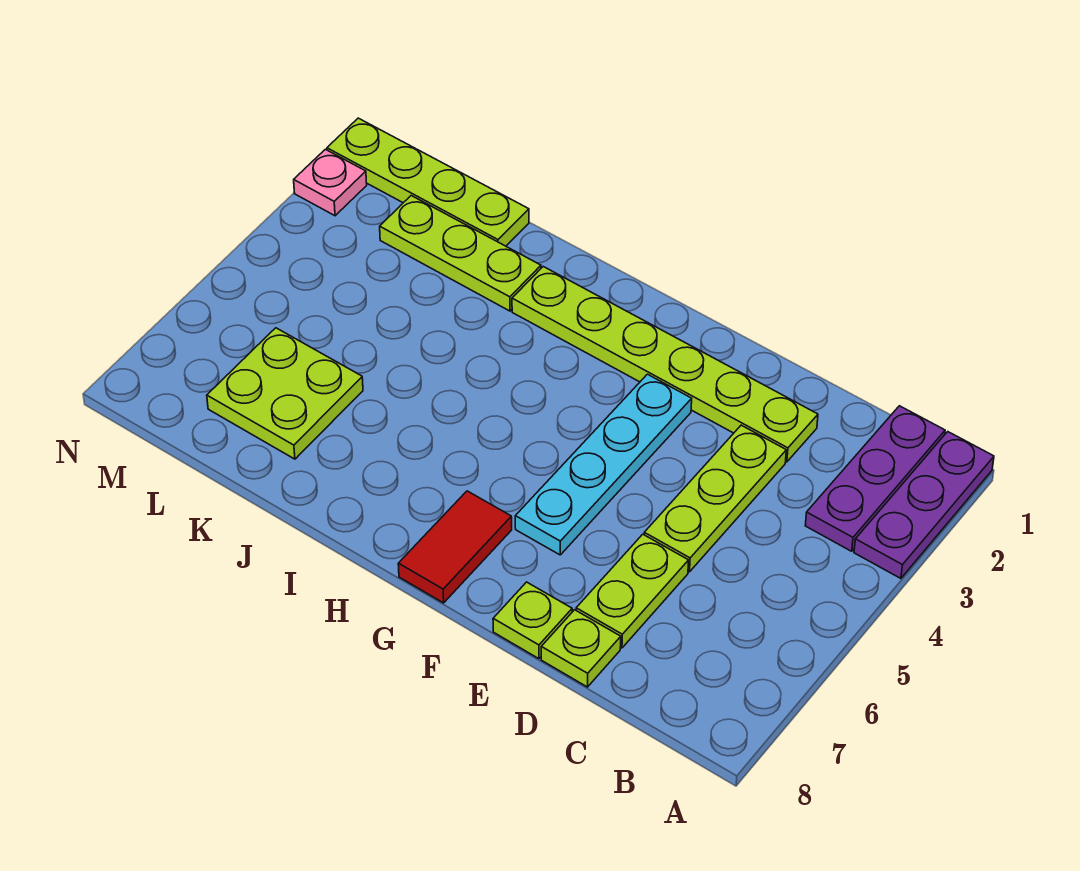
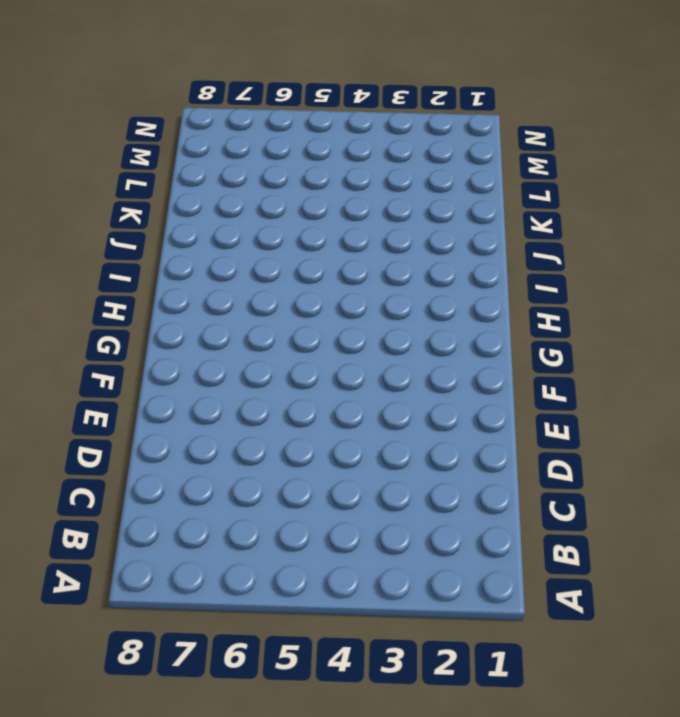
none -> purple plate A1:A3 level 1
none -> purple plate B1:B3 level 1
none -> lime plate D2:I2 level 1

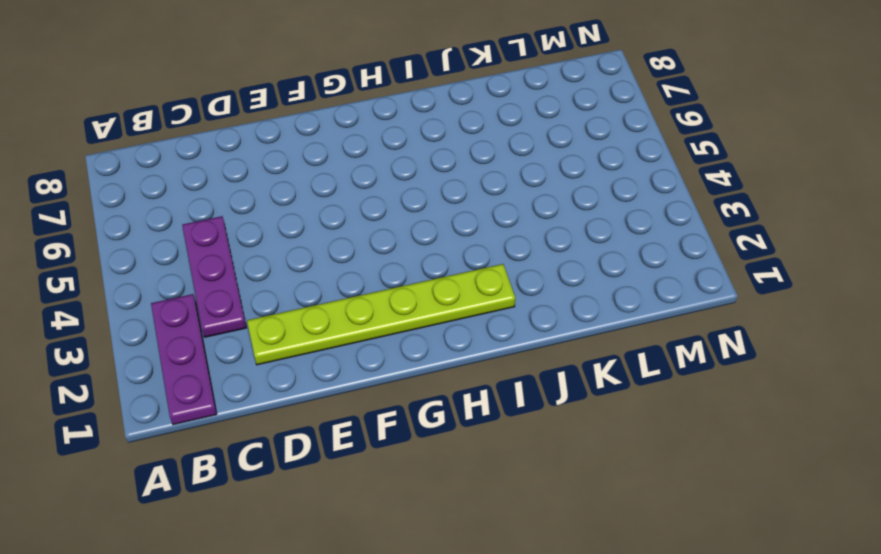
purple plate C3:C5 level 1 -> purple plate A1:A3 level 1
none -> lime plate D3:D5 level 1
none -> lime plate D6:D7 level 1
none -> lime plate D8 level 1

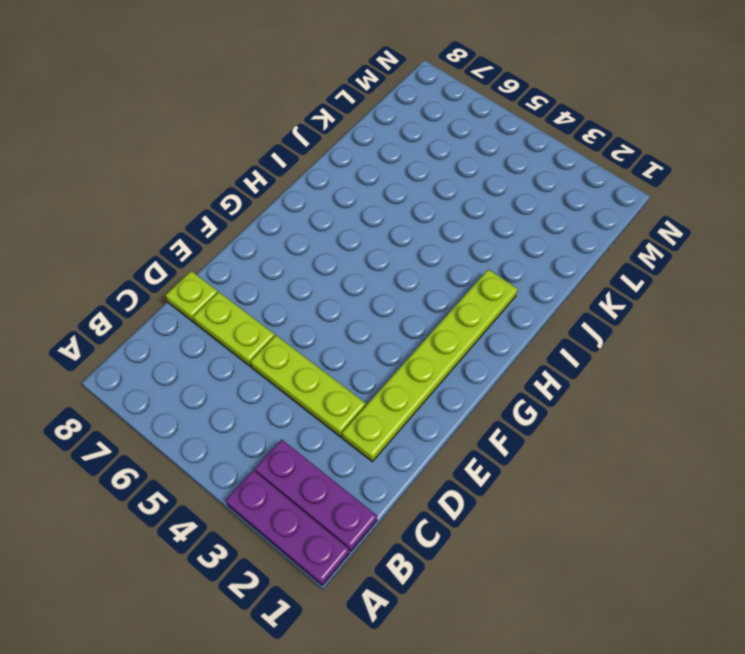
none -> lime plate E8 level 1
none -> cyan plate F3:F6 level 1
none -> red tile G7:G8 level 1

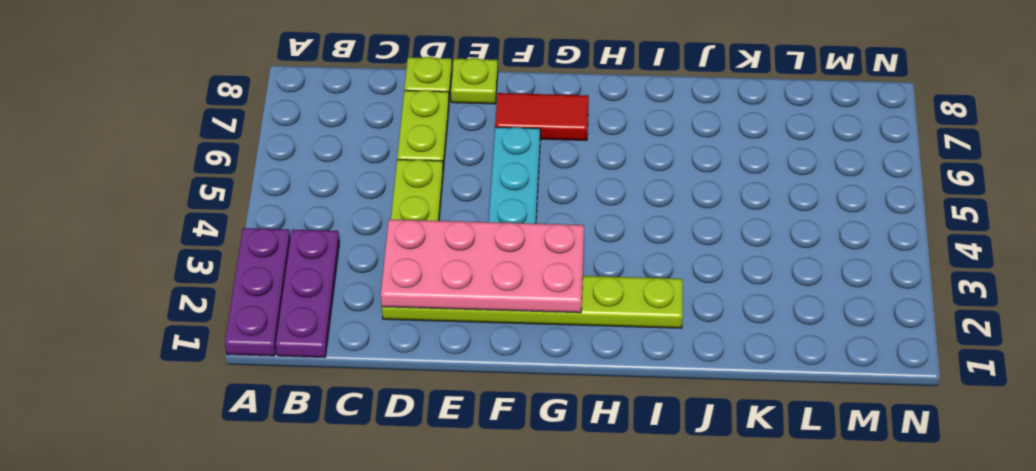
pink plate D2:G3 level 2 -> none
red tile F7:G7 level 1 -> red tile G7:G8 level 1
none -> lime plate J2:L2 level 1
none -> lime plate K1:N1 level 1
none -> lime plate K6:L7 level 1

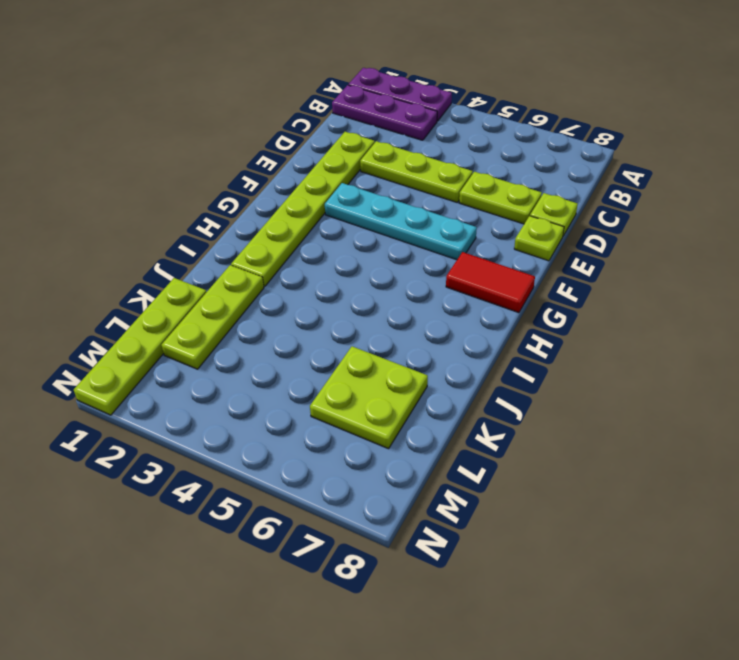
none -> pink plate N2 level 1

